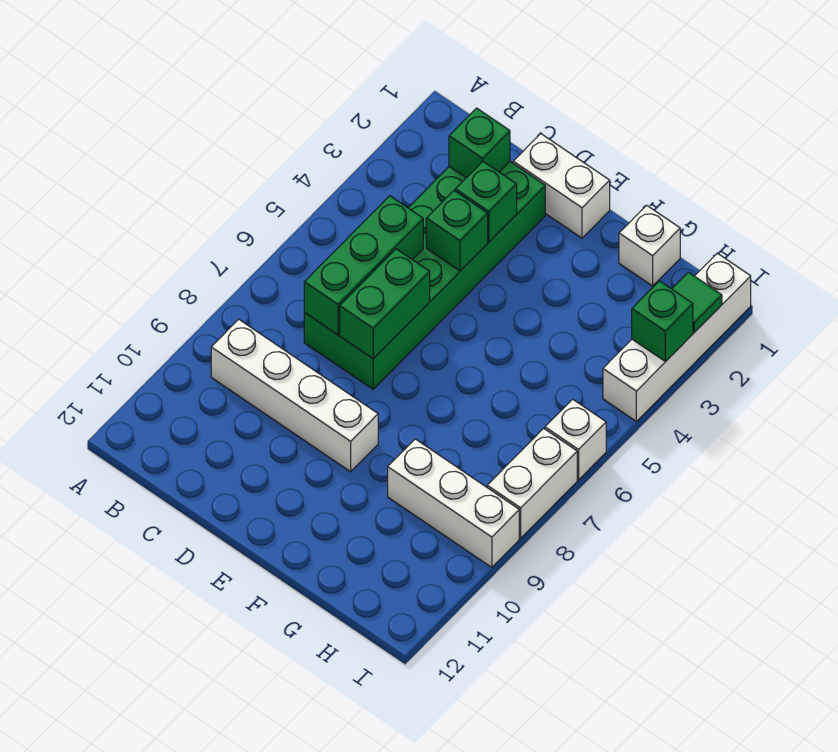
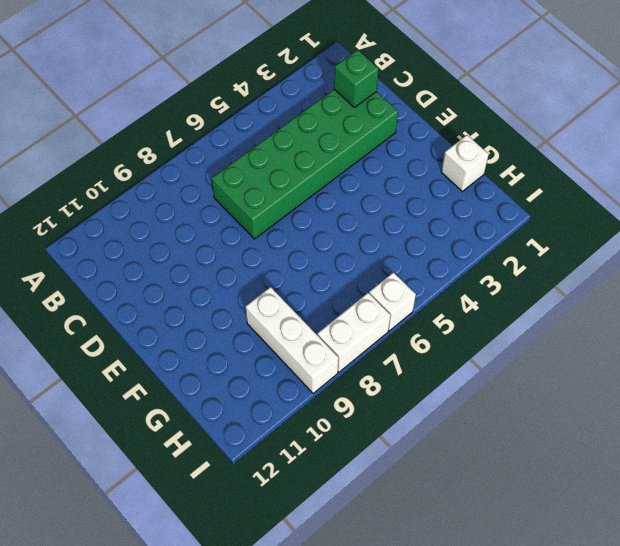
none -> white brick B9:E9 level 1
none -> white brick D1:E1 level 1
none -> white brick I1:I4 level 1

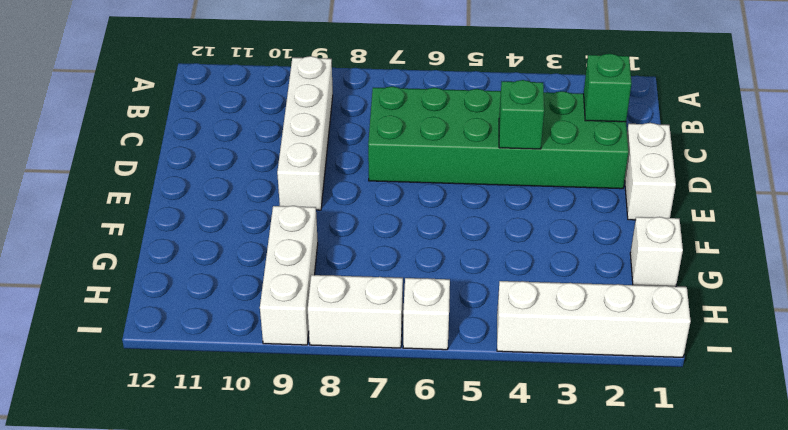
none -> green brick C5:C7 level 2
none -> green brick D3 level 2
none -> green brick D6:D7 level 2

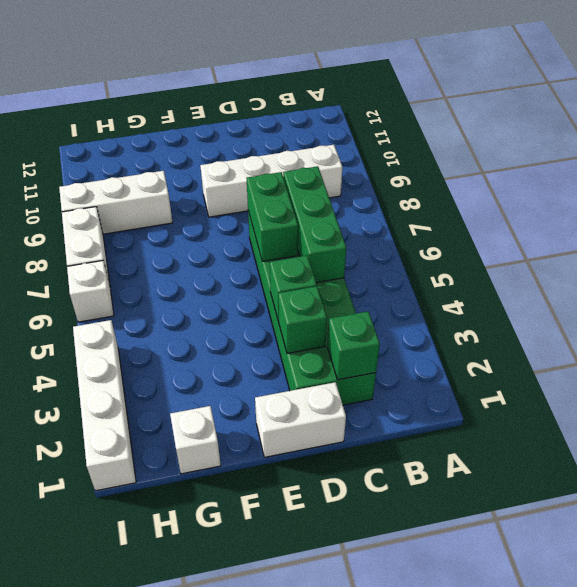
none -> green tile I2 level 2
none -> green brick I3 level 2

